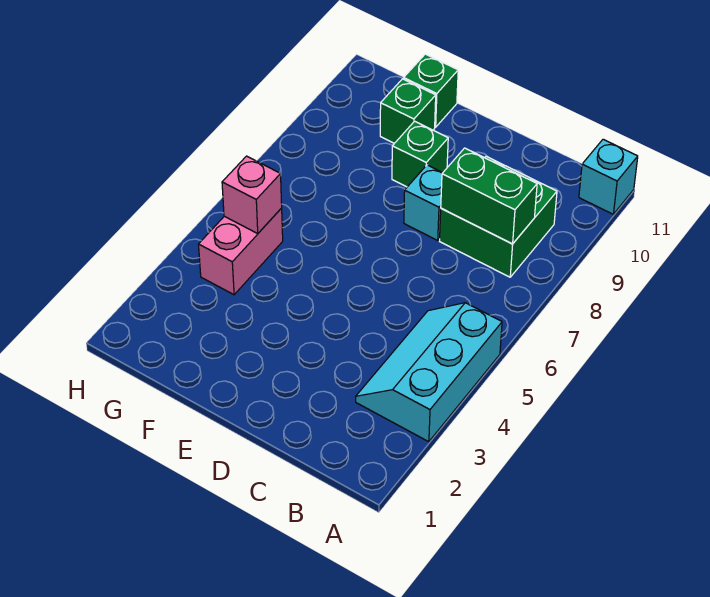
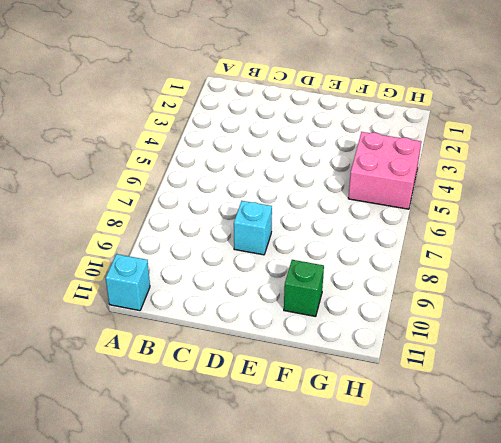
pink brick G4:H5 level 1 -> pink brick G4:G5 level 1
none -> cyan slope A3:B5 level 1 top A
none -> green brick B8:C9 level 1

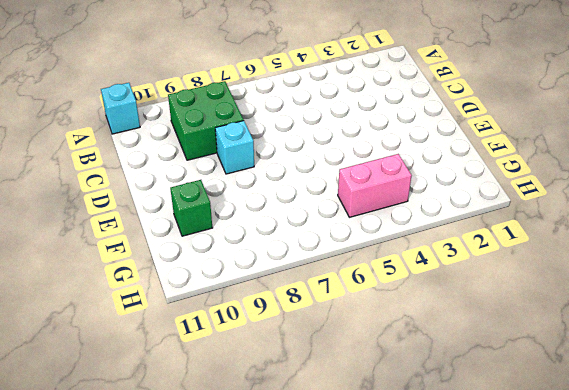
none -> cyan slope A3:B5 level 1 top A
none -> green brick E9 level 1

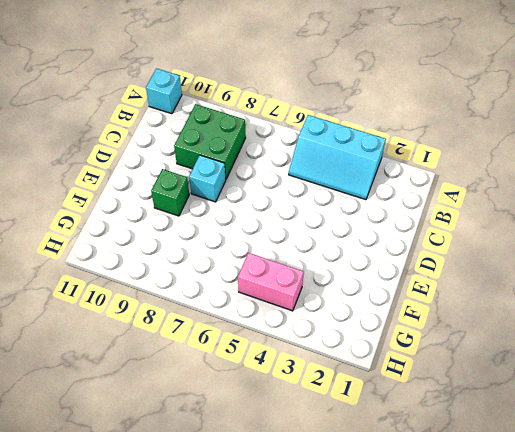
none -> green brick F10 level 1
none -> green brick F11 level 1

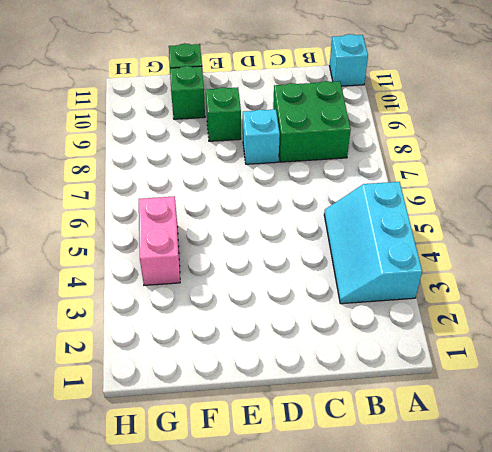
none -> green brick B8:C8 level 2
none -> pink brick G5 level 2

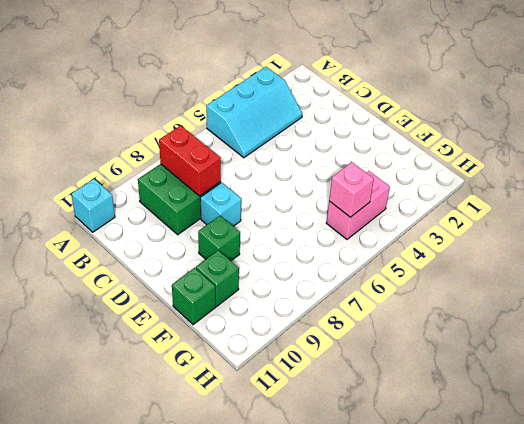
red brick B8:C8 level 2 -> green brick B8:C8 level 2

